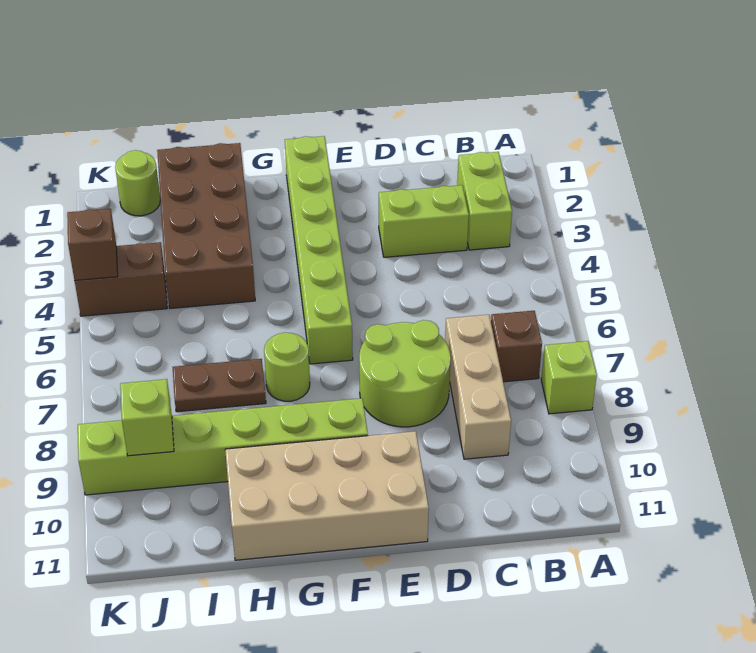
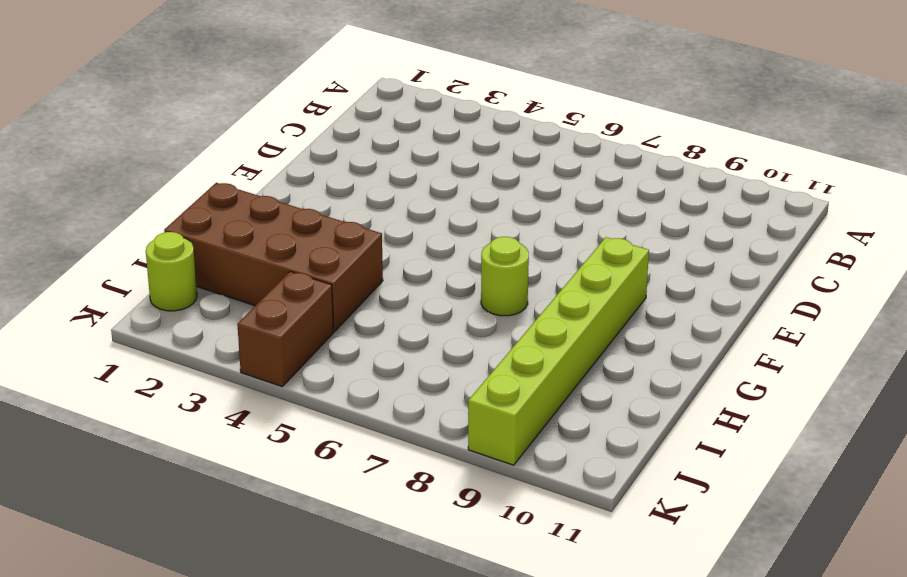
none -> lime brick A8 level 1
none -> lime brick B2:B3 level 1
none -> brown brick B7 level 1

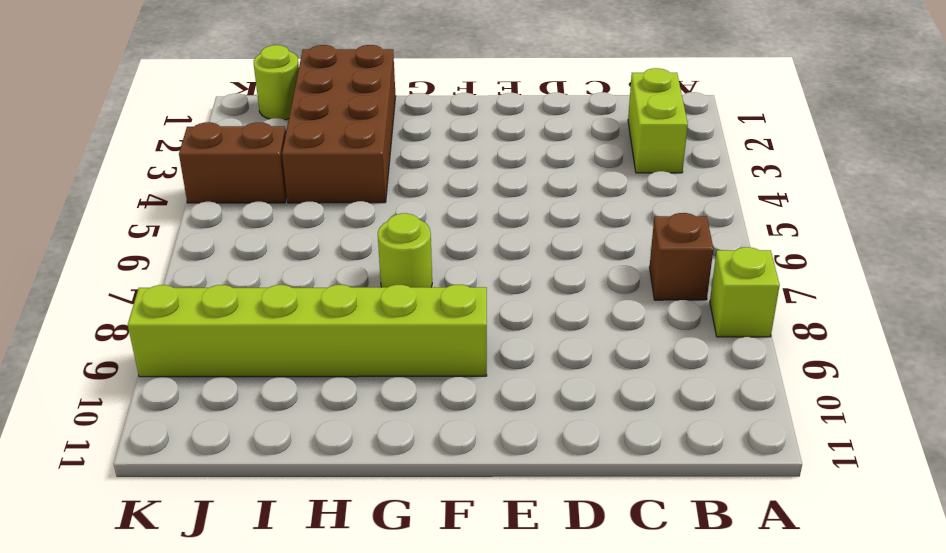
none -> lime brick C3:D3 level 1
none -> tan brick C7:C9 level 1
none -> lime round brick D7:E8 level 1

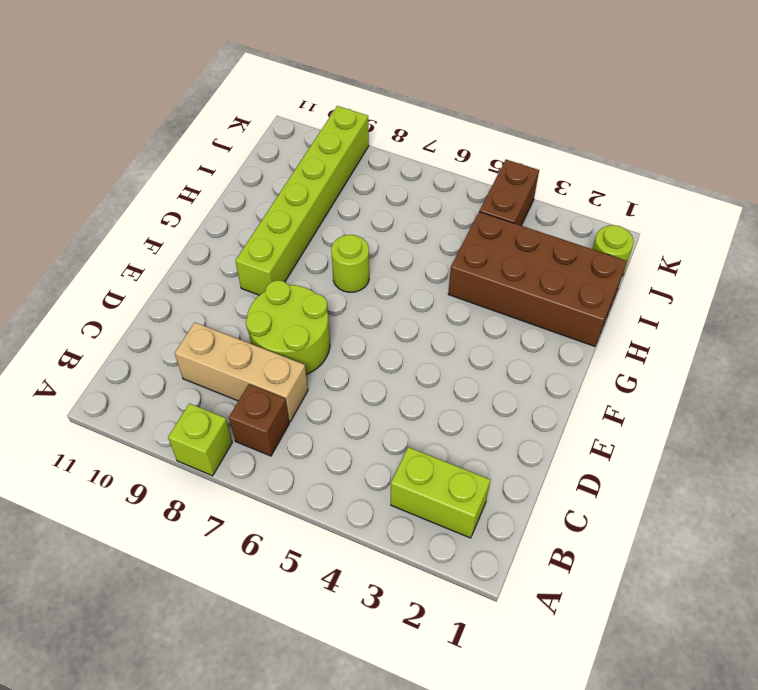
none -> lime brick C3:D3 level 1
none -> tan brick E10:H11 level 1
none -> lime brick F1:F6 level 1

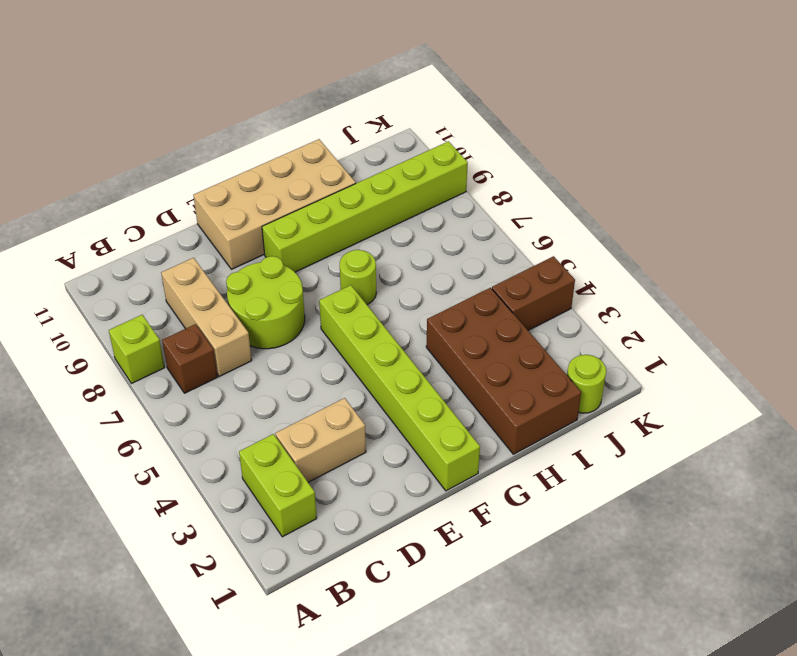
tan brick C3:D3 level 1 -> lime brick C3:D3 level 1
none -> brown plate H7:I7 level 1
none -> lime brick J9 level 2
none -> brown brick K4 level 2

